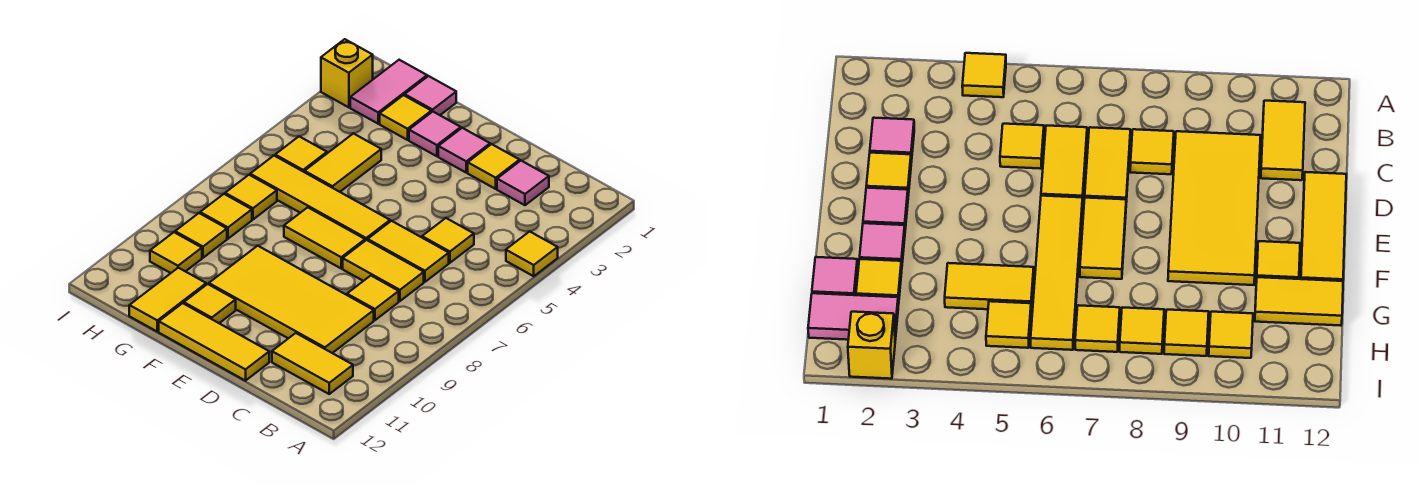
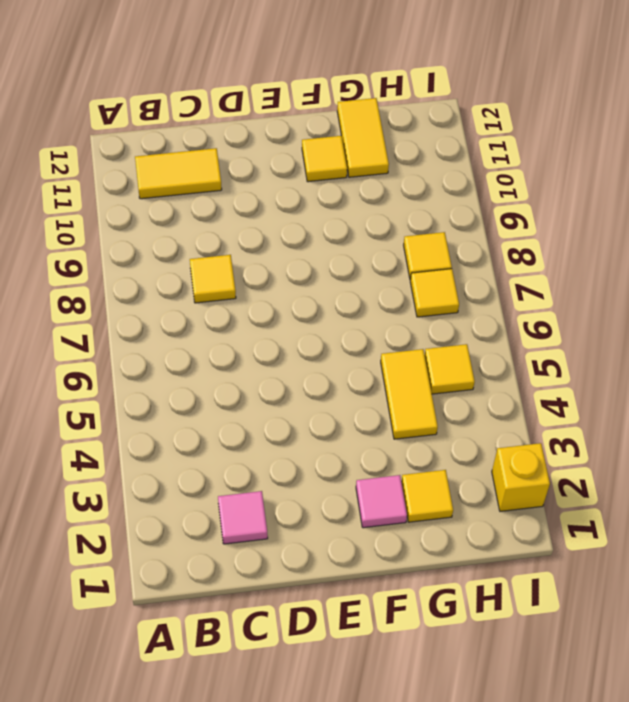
none -> yellow tile A4 level 1
none -> yellow tile C5 level 1
none -> yellow tile C6:D6 level 1

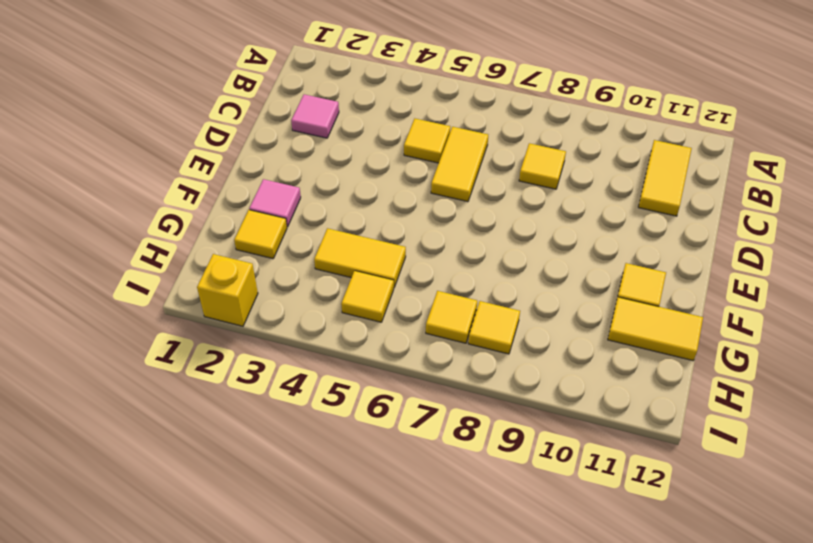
none -> yellow tile A4 level 1
none -> yellow tile C7:D7 level 1
none -> yellow tile C9:F10 level 1

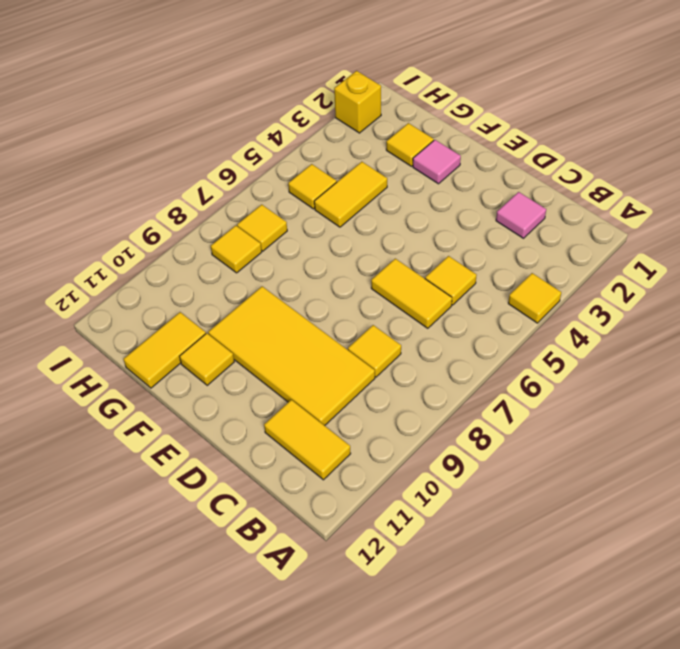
none -> yellow tile C7:D7 level 1
none -> yellow tile D2 level 1
none -> yellow tile D12:F12 level 1

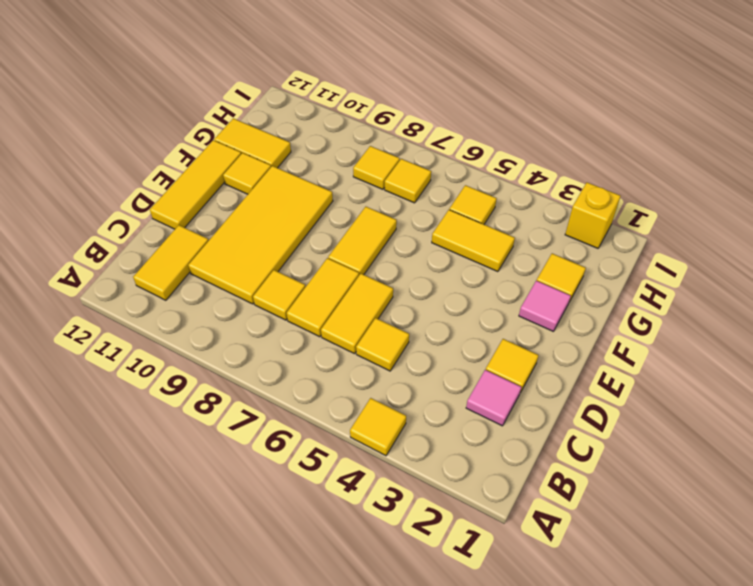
none -> pink tile E2 level 1
none -> yellow tile E6:H6 level 1
none -> pink tile G1 level 1

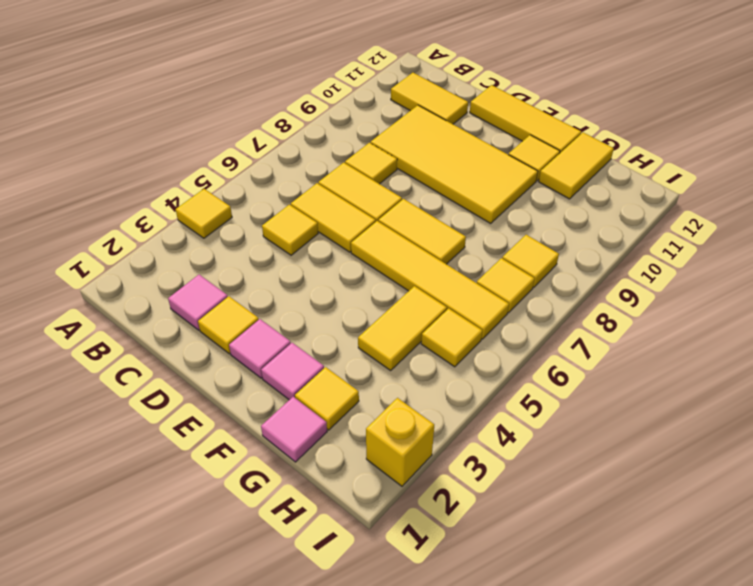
none -> pink tile H1:H2 level 1
none -> yellow tile H9 level 1
none -> yellow tile H10 level 1

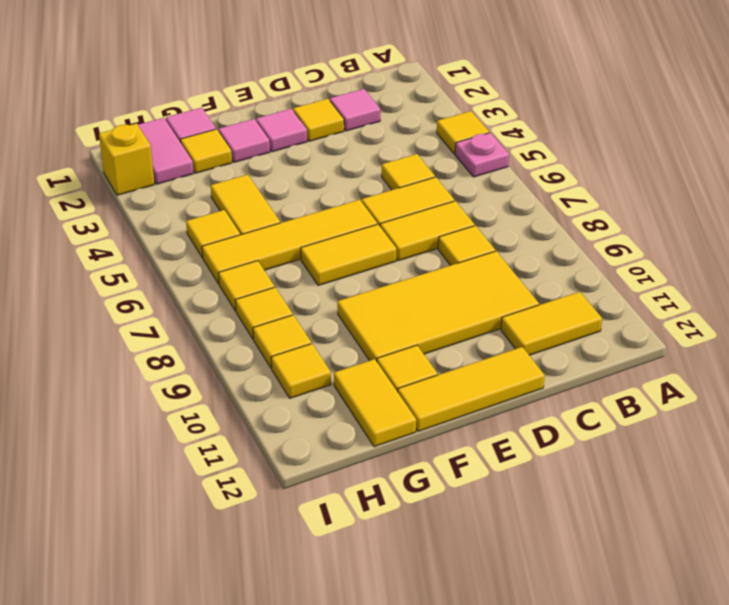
pink plate A5 level 1 -> none

